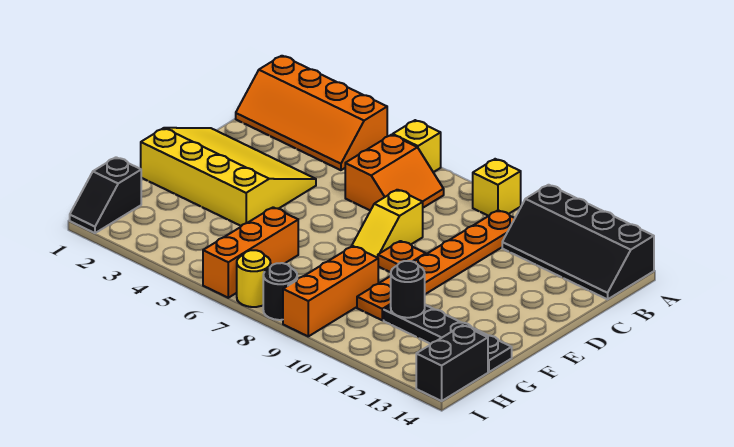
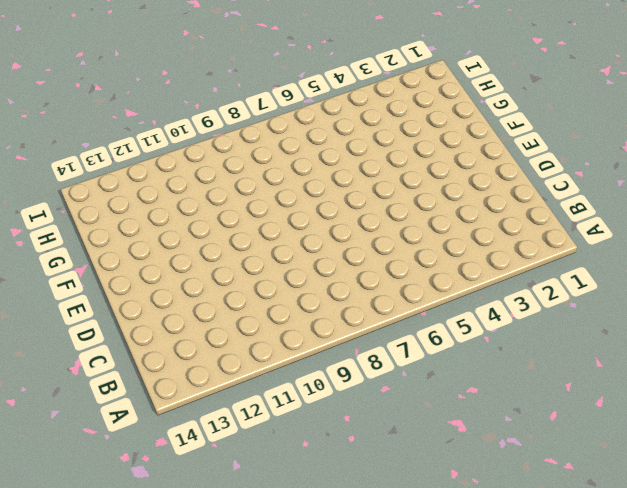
none -> orange slope A1:B4 level 1 top A
none -> yellow brick A6 level 1
none -> yellow brick A9 level 1

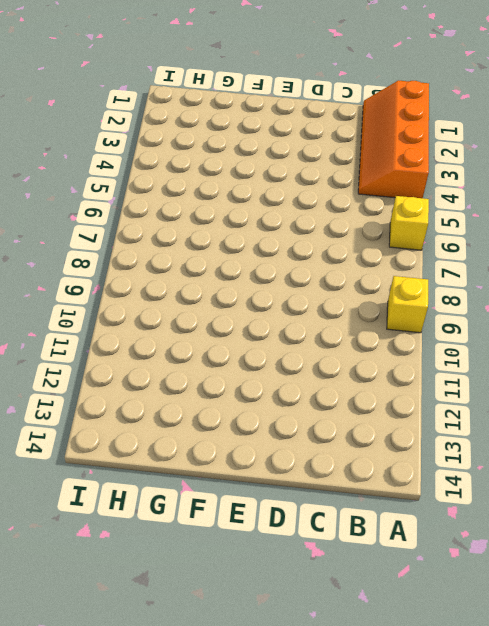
none -> black slope A11:B14 level 1 top A
none -> orange slope B6:C7 level 1 top 6
none -> orange plate B10:G10 level 1

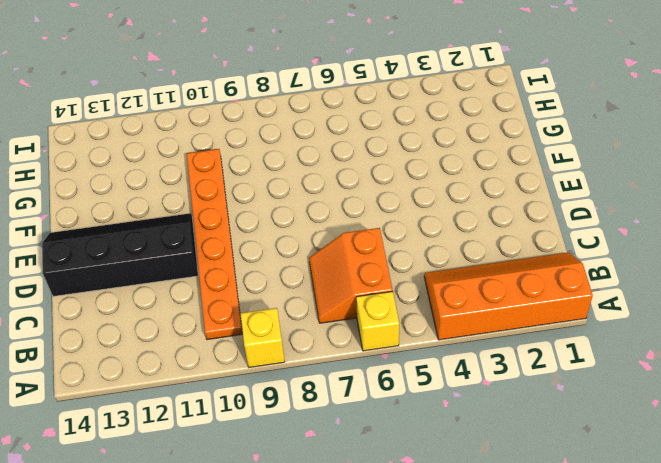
black slope D11:E14 level 1 top D -> black slope A11:B14 level 1 top A
none -> yellow slope D1:F4 level 1 top F
none -> yellow slope D8:E8 level 1 top D
none -> orange plate E9 level 1

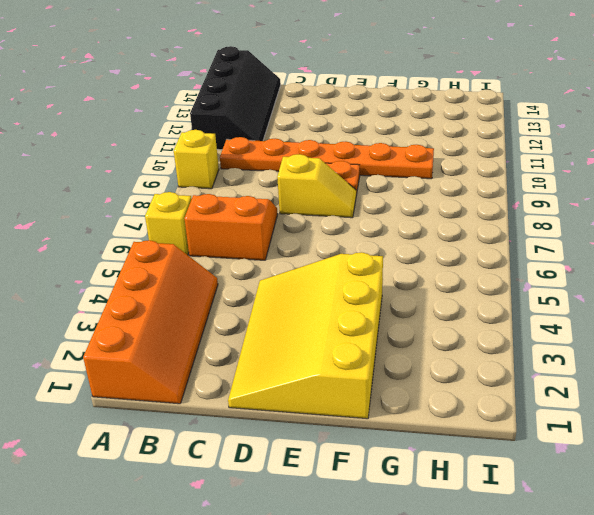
none -> orange brick G6:I6 level 1
none -> orange brick G9:I9 level 1
none -> black plate G11:G14 level 1

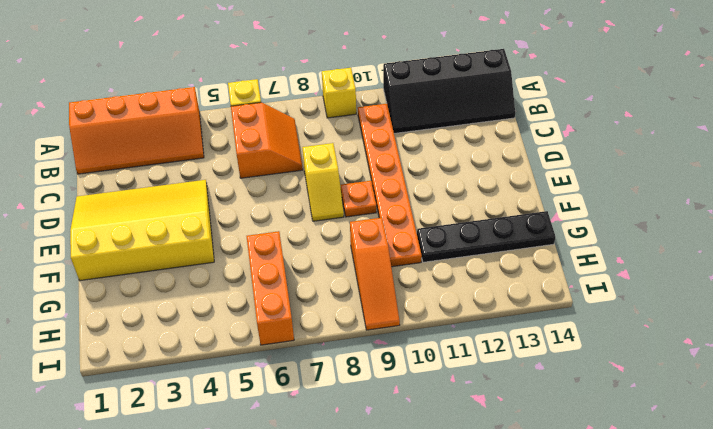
orange slope G9:I9 level 1 top G -> orange brick G9:I9 level 1
none -> black slope H1:I1 level 1 top H
none -> black brick H14:I14 level 1
none -> yellow round brick I7 level 1

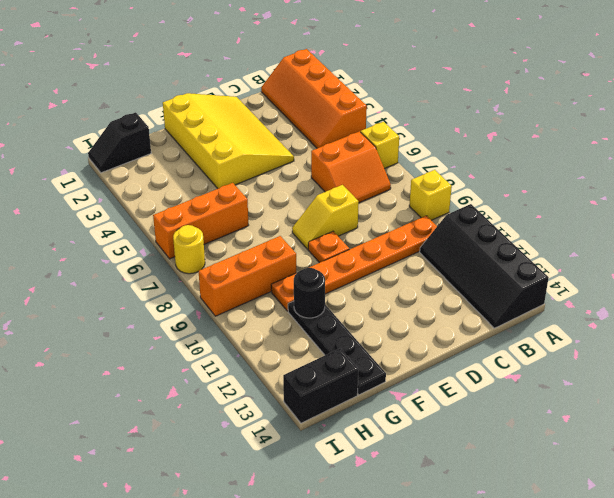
none -> black round brick I8 level 1

